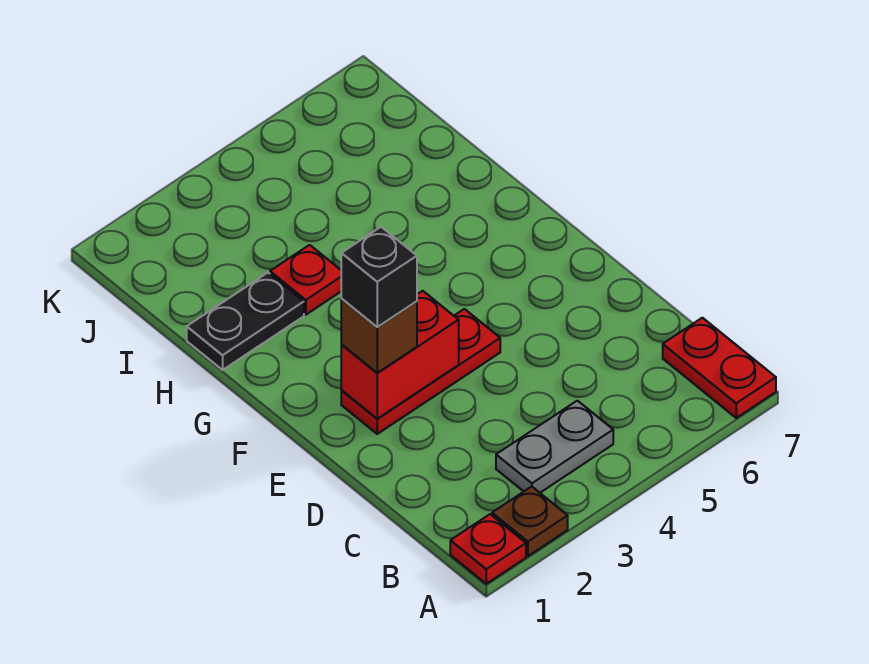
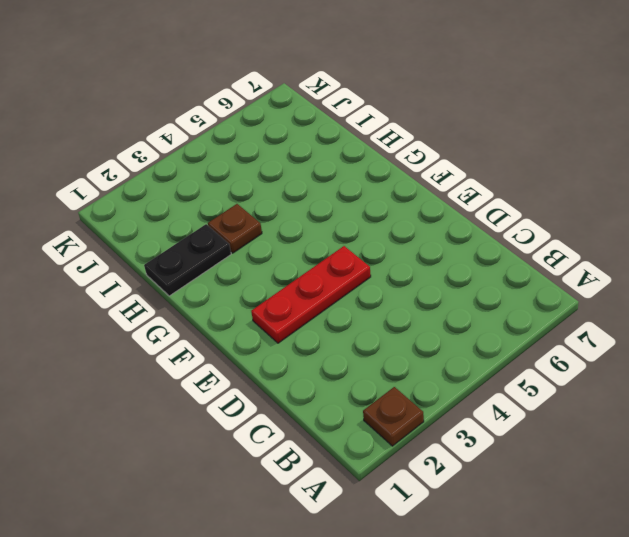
brown plate H3 level 1 -> red plate H3 level 1
none -> red plate A1 level 1
none -> red plate A7:B7 level 1

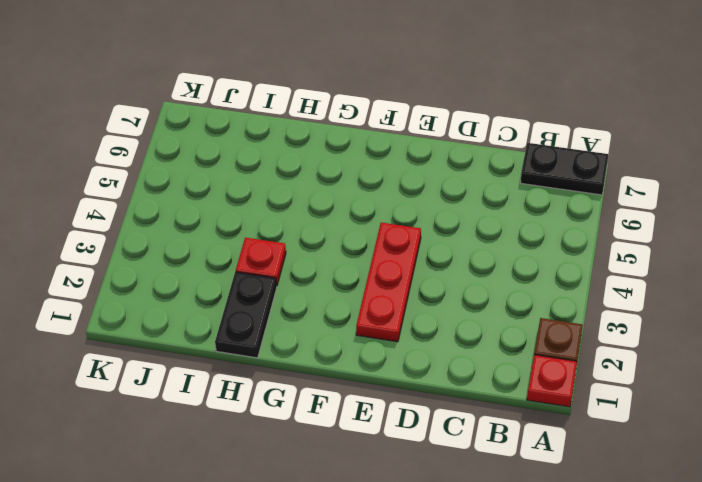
black plate A7:B7 level 1 -> red plate A7:B7 level 1
none -> grey plate B3:B4 level 1
none -> red brick E2:E3 level 2

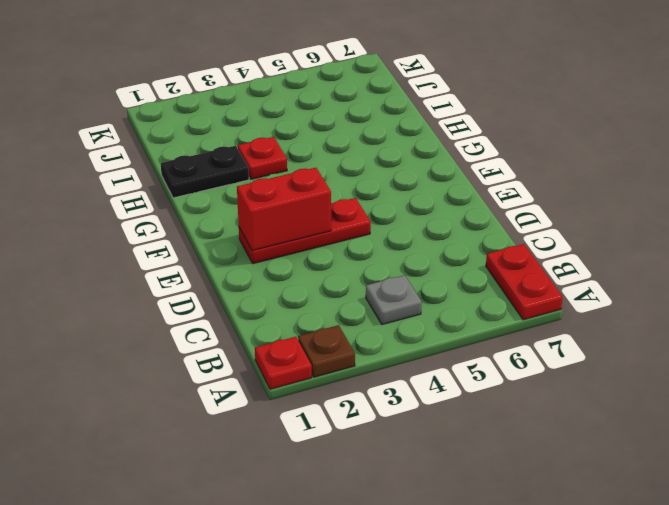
grey plate B4 level 1 -> grey plate B3:B4 level 1
none -> brown brick E2 level 3
none -> black brick E2 level 4

